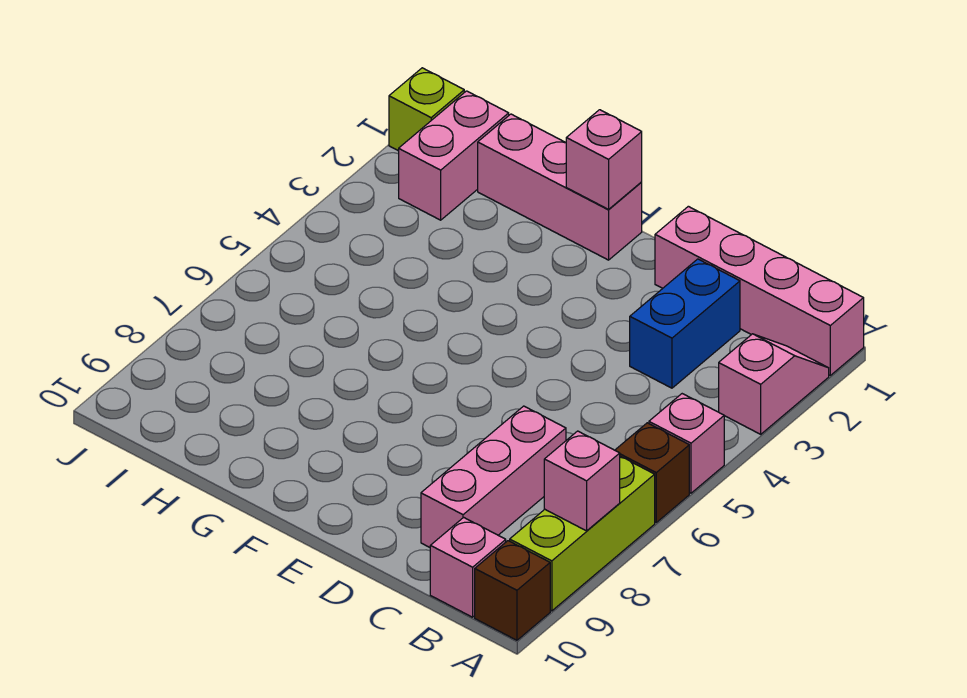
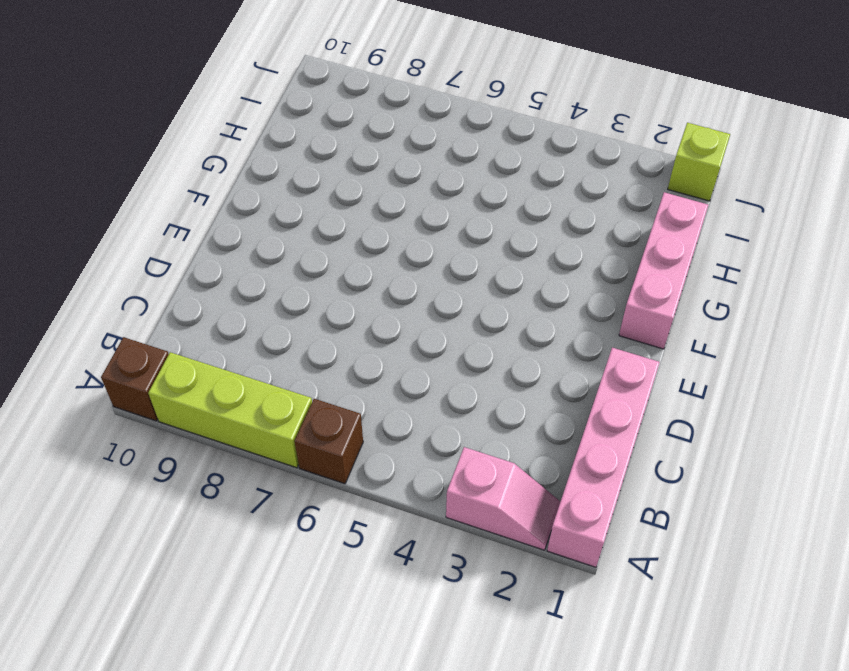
none -> pink brick A5 level 1
none -> pink brick B10 level 1
none -> blue brick C2:C3 level 1

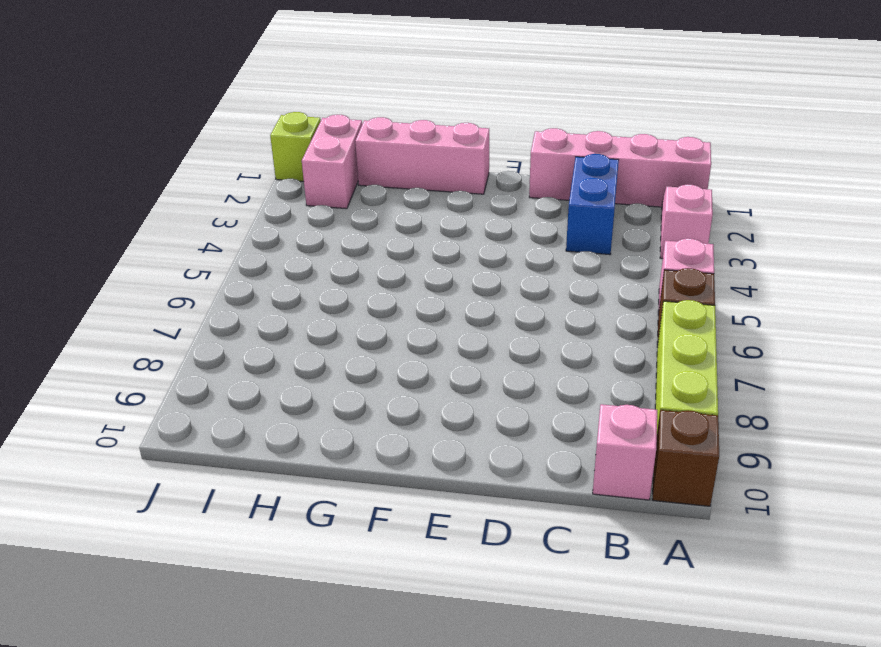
none -> pink brick C7:C9 level 1
none -> pink brick A8 level 2
none -> pink brick F1 level 2

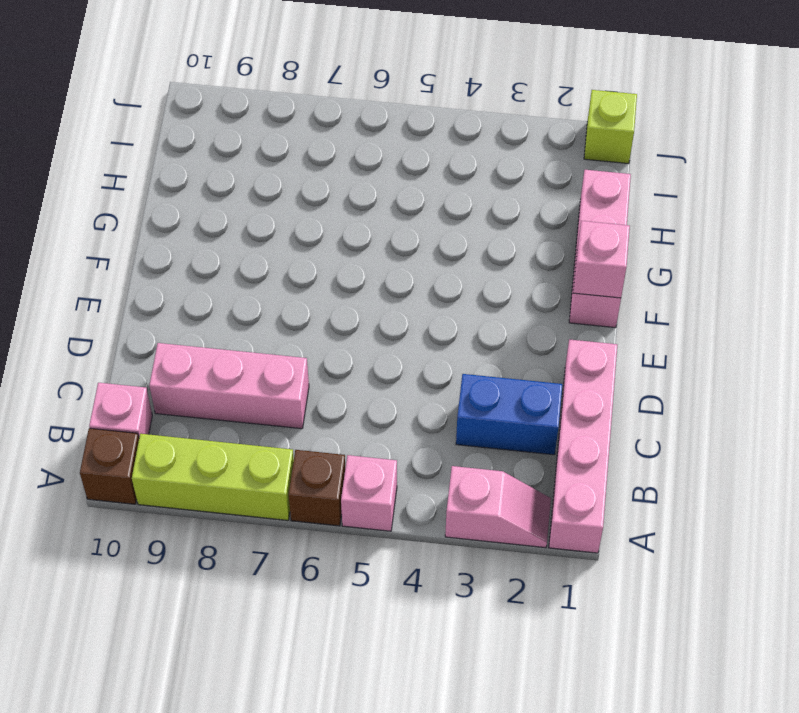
none -> pink brick I1:I2 level 1
none -> pink brick A8 level 2

